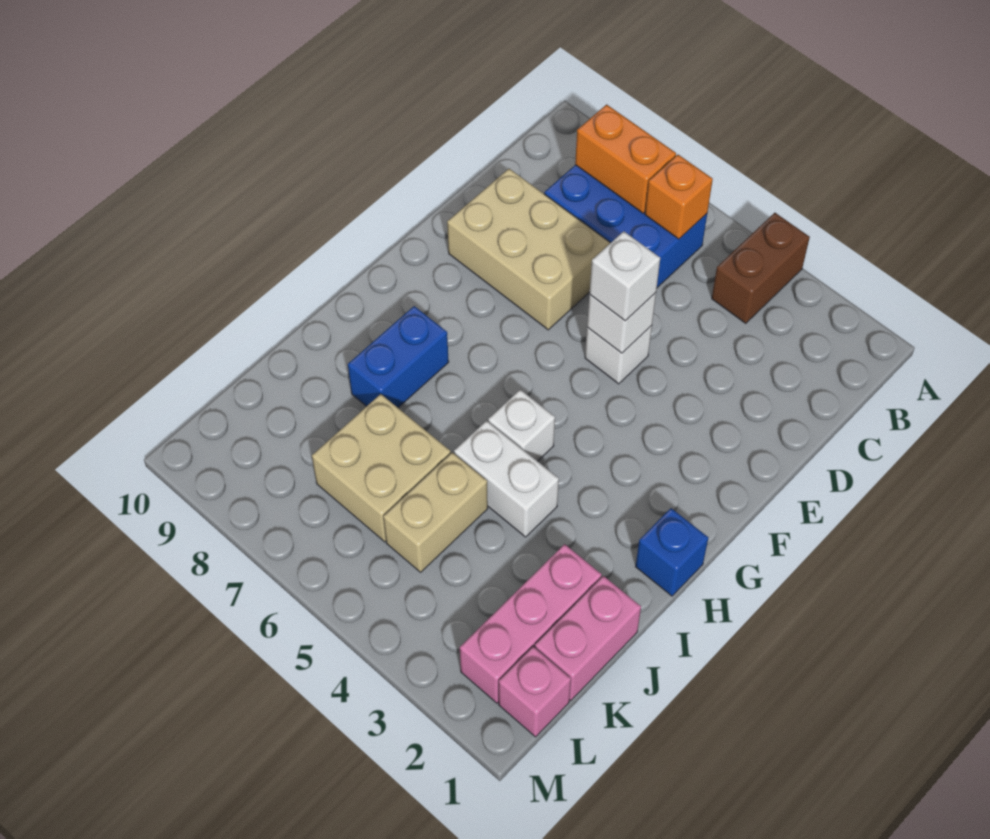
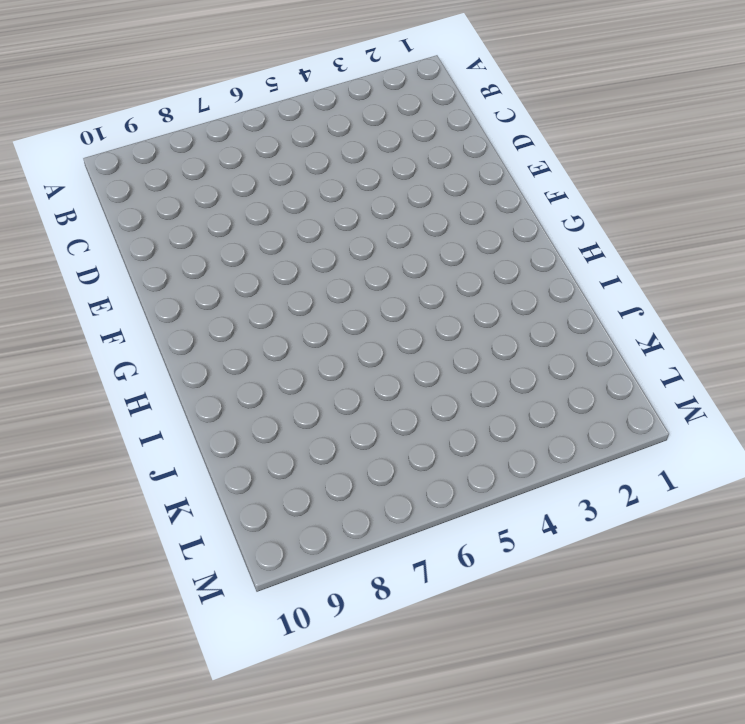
none -> brown brick A4:B4 level 1
none -> blue brick B6:C8 level 1
none -> tan brick D7:E9 level 1

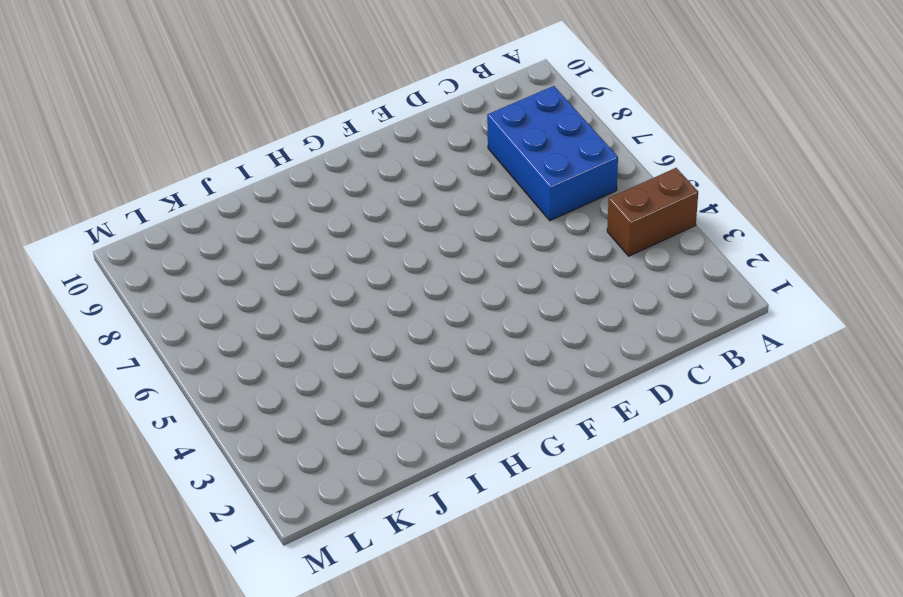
none -> tan brick D7:E9 level 1
none -> white brick E5 level 1
none -> blue brick H1 level 1

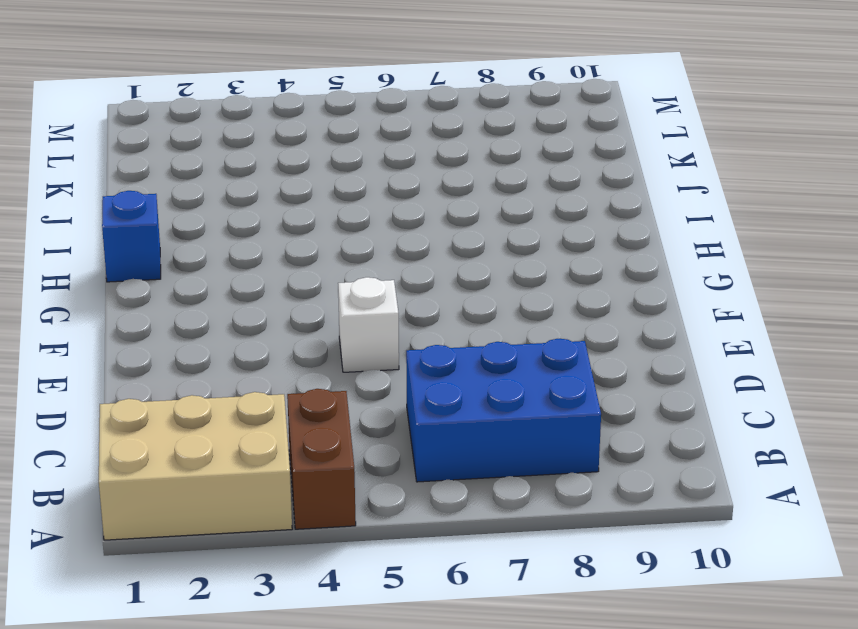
tan brick A1:B3 level 1 -> tan brick D7:E9 level 1
none -> white brick H5 level 1
none -> blue brick H8:I8 level 1
none -> white brick I4:I5 level 1

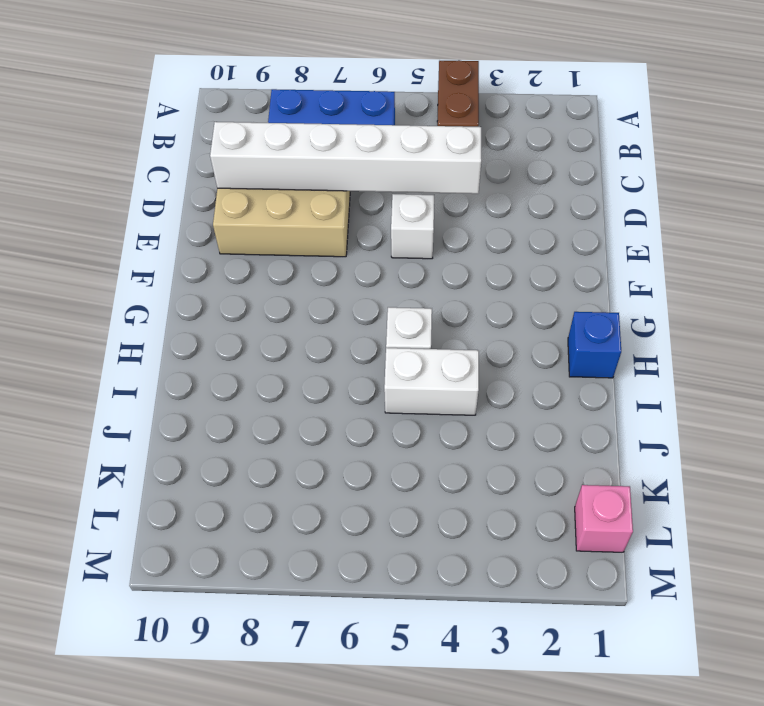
white brick D4:D9 level 2 -> none
none -> blue brick H8:I8 level 1
none -> pink brick J1:K1 level 1
none -> pink brick J2:L2 level 1

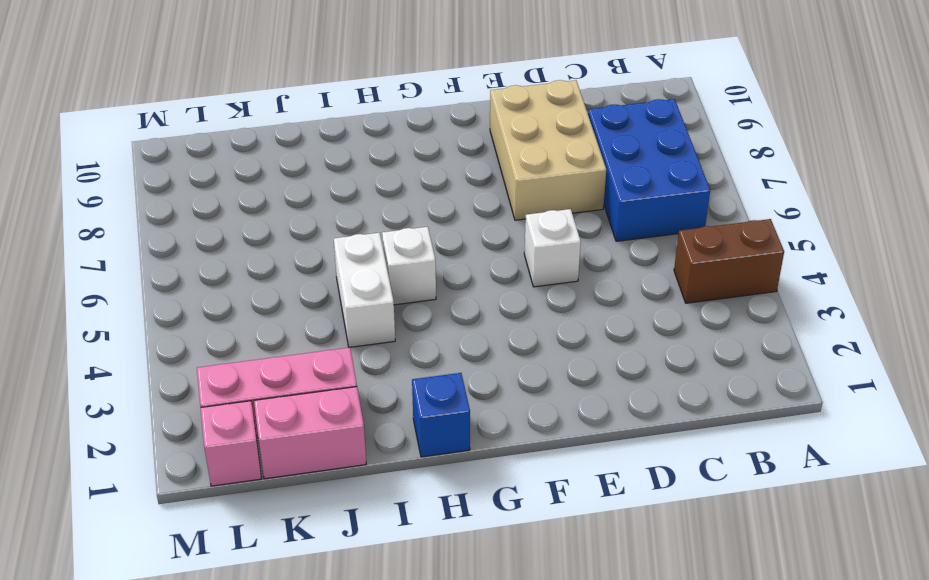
none -> blue brick H8:I8 level 1
none -> tan brick J5:K5 level 1
none -> tan brick J6:K7 level 1

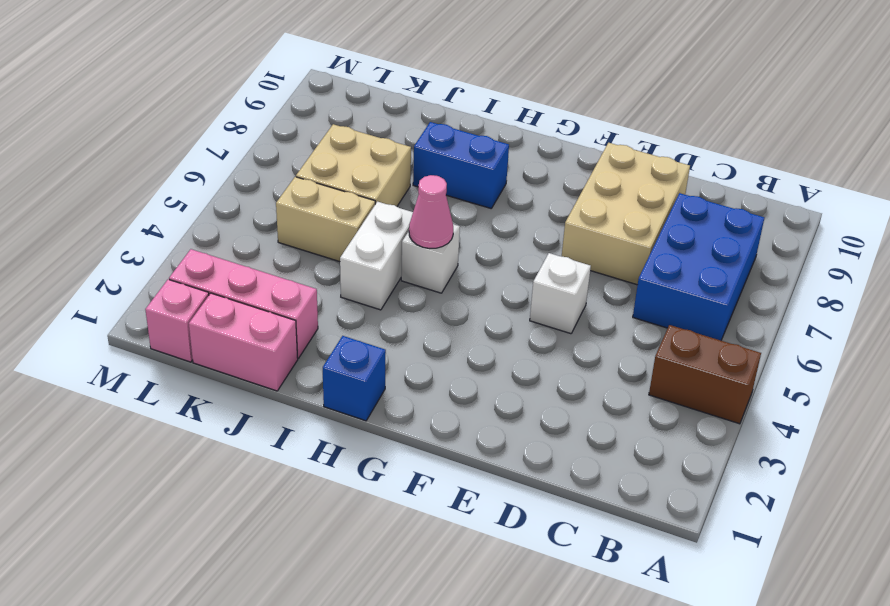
pink cone H5 level 2 -> none
none -> orange brick B6 level 2
none -> orange brick B7:B8 level 2
none -> white brick E5 level 2

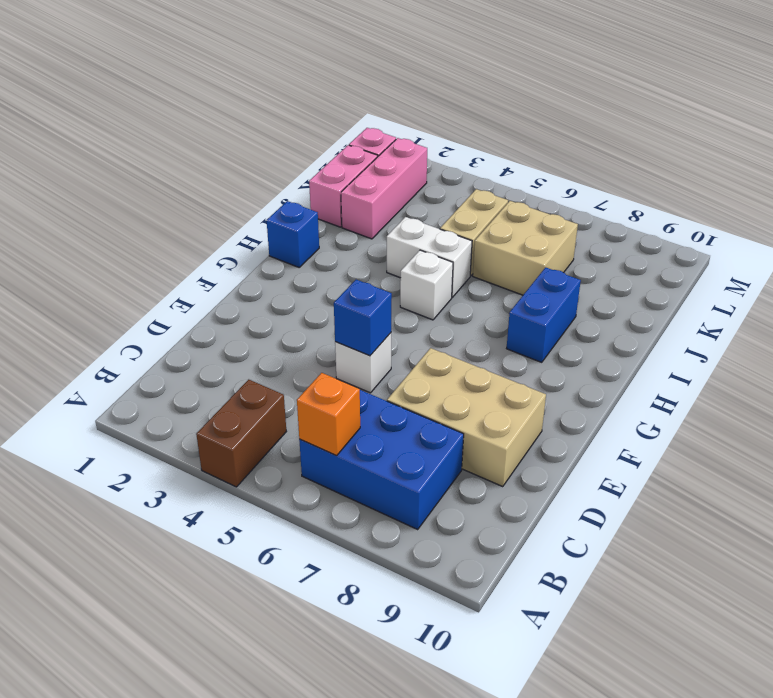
blue brick E5 level 2 -> white brick E5 level 2
none -> orange brick B7:B8 level 2
none -> white brick E5 level 3

